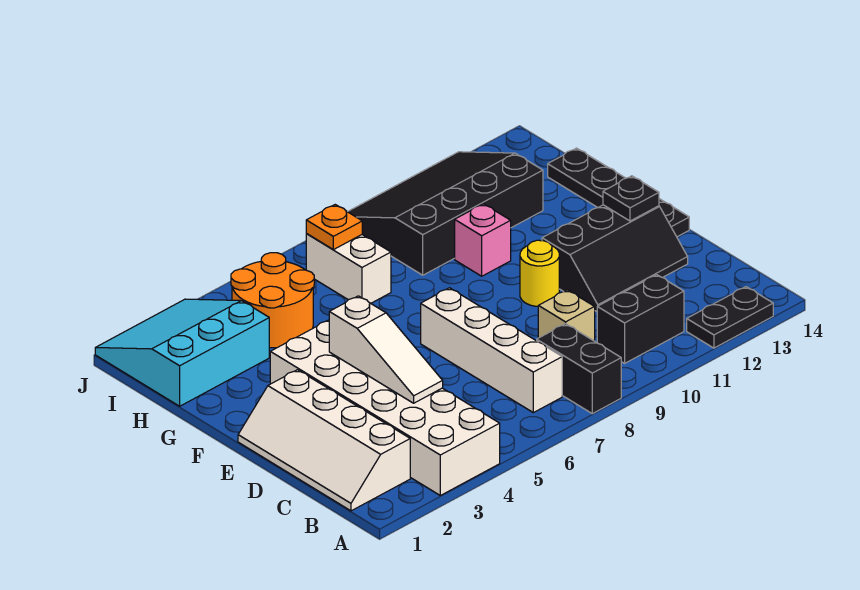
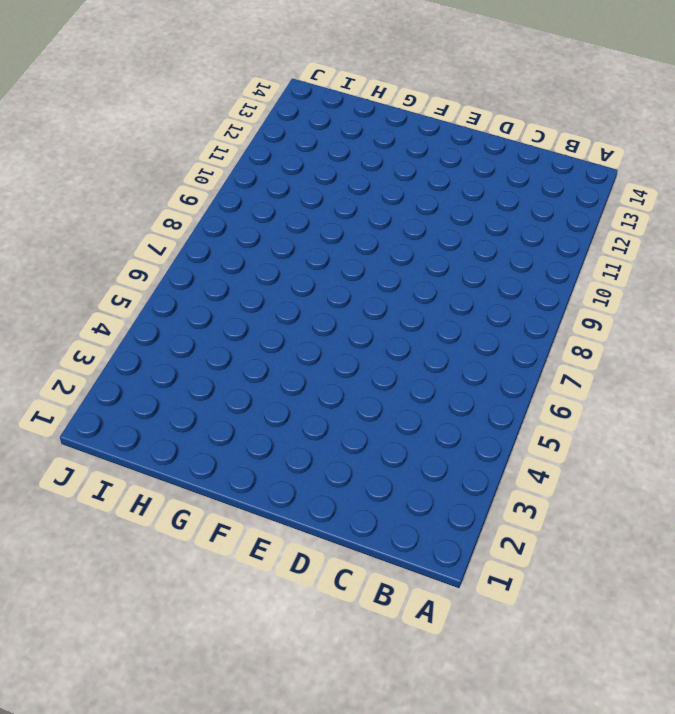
none -> white brick A3:F4 level 1
none -> black brick A8:B8 level 1
none -> black plate A12:A13 level 1

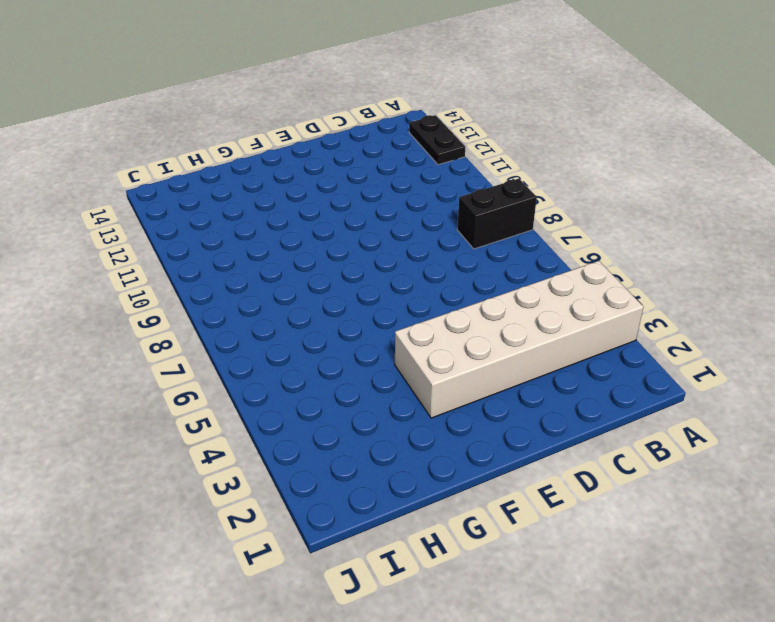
none -> white slope B1:E2 level 1 top 2
none -> white brick B7:E7 level 1
none -> black brick B10:B11 level 1

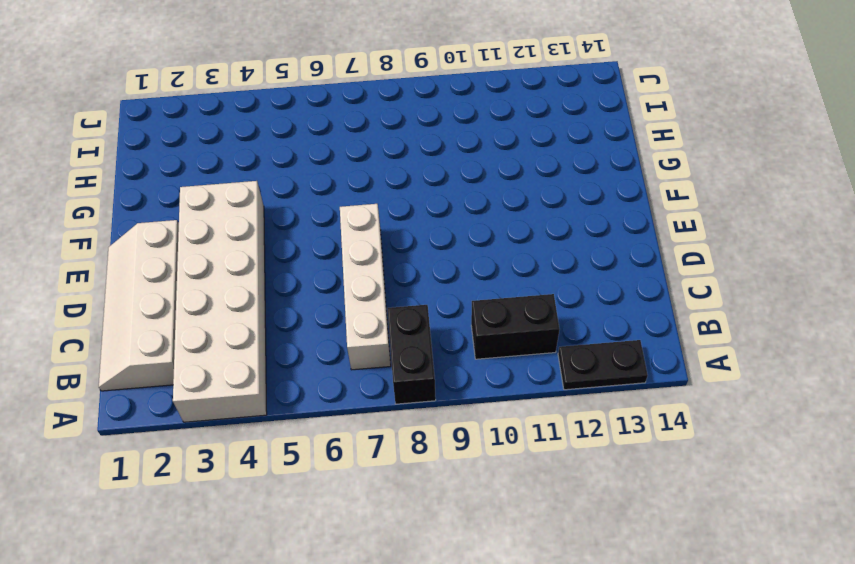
none -> tan brick C9 level 1
none -> black slope D11:E13 level 1 top E
none -> yellow round brick E10 level 1

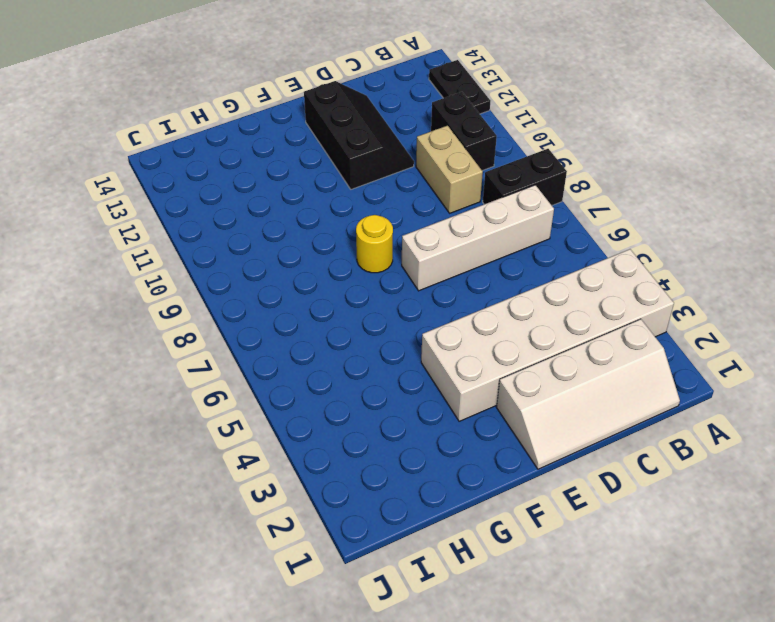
tan brick C9:C10 level 1 -> tan brick C9 level 1
yellow round brick F8 level 1 -> yellow round brick E10 level 1
none -> black plate E14:H14 level 1
none -> pink brick G10 level 1
none -> cyan slope H1:J3 level 1 top H

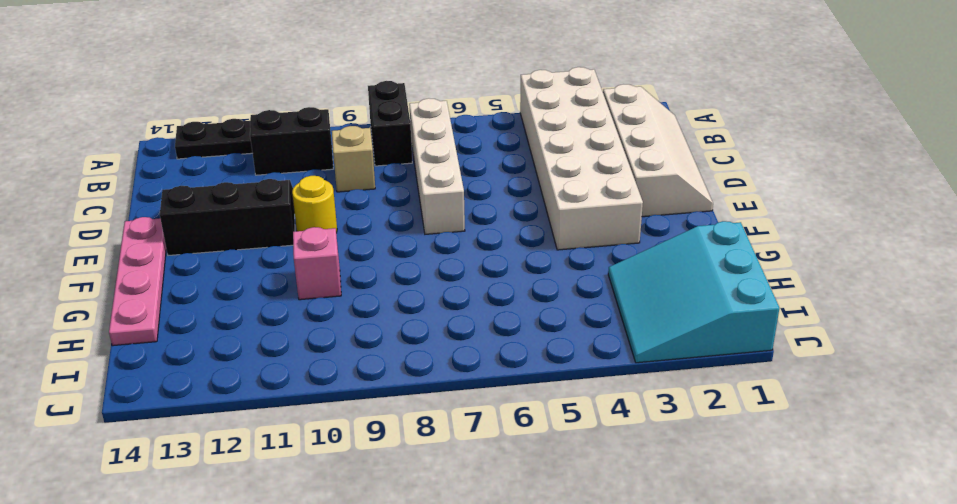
pink plate E14:H14 level 1 -> black plate E14:H14 level 1
cyan slope H1:J3 level 1 top 1 -> cyan slope H1:J3 level 1 top H
none -> orange round brick H4:I5 level 1
none -> white brick H7:I7 level 1
none -> black slope H9:J12 level 1 top H

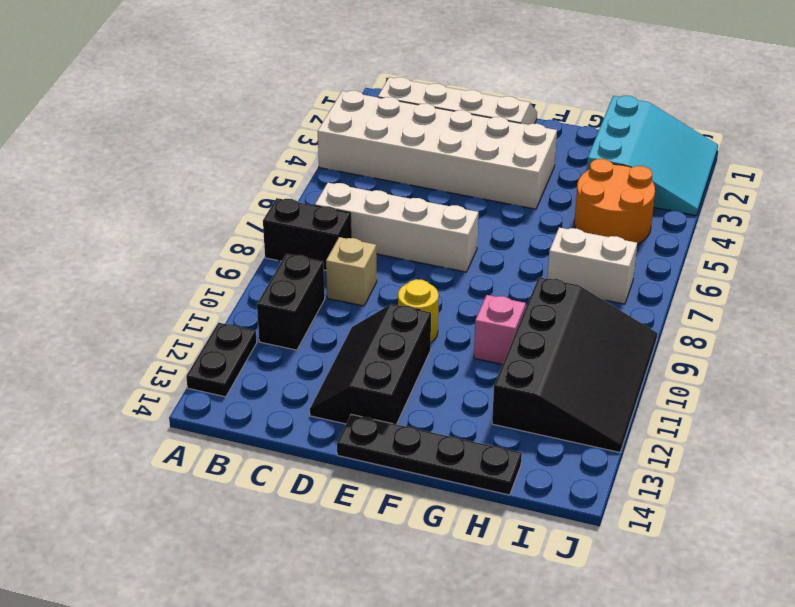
none -> white slope C4:E4 level 2 top E
none -> black plate E13 level 2
none -> orange plate I7 level 2

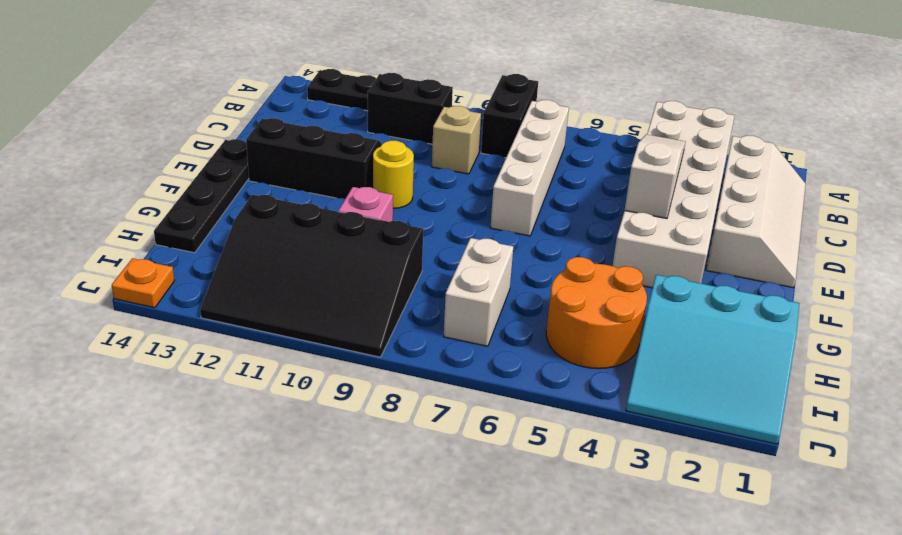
orange plate J14 level 1 -> orange plate I7 level 2
none -> black plate E13 level 2

